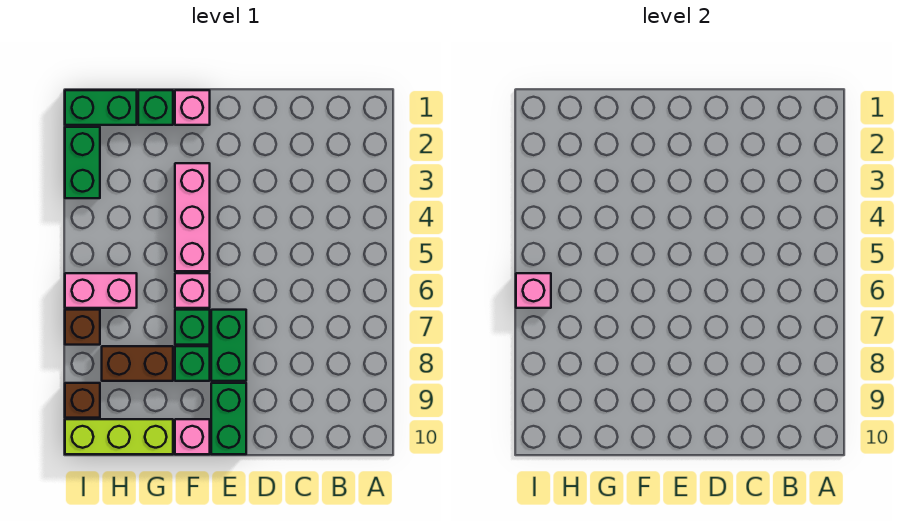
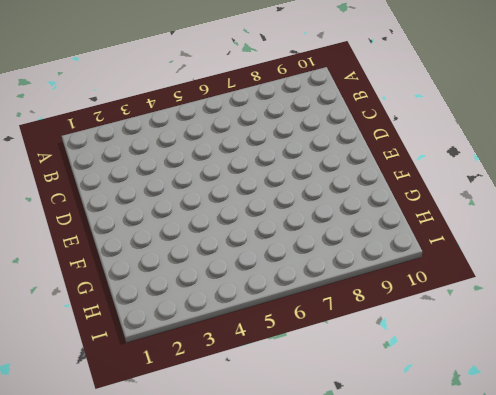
none -> green brick E7:E8 level 1
none -> green brick E9:E10 level 1
none -> pink brick F1 level 1

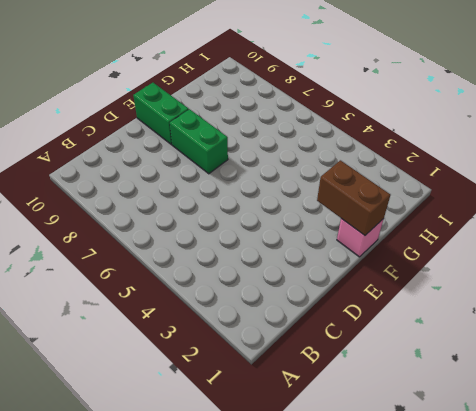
brown brick F1:F2 level 2 -> brown brick G8:H8 level 1
none -> pink brick F3:F5 level 1
none -> pink brick F6 level 1
none -> green brick F7 level 1

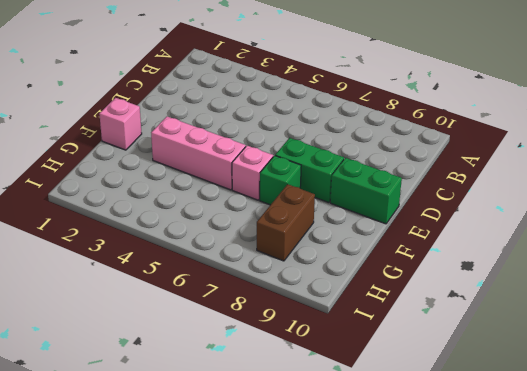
none -> green brick F8 level 1
none -> pink brick F10 level 1
none -> green brick G1 level 1

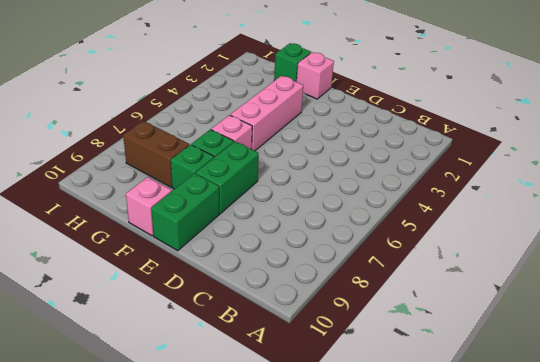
none -> lime brick G10:I10 level 1
none -> green brick H1:I1 level 1
none -> pink brick H6:I6 level 1

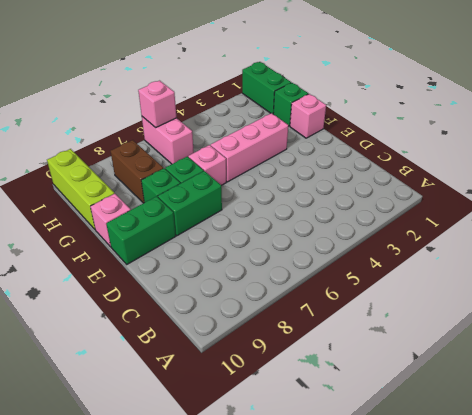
none -> green brick I2:I3 level 1
none -> brown brick I7 level 1
none -> brown brick I9 level 1

